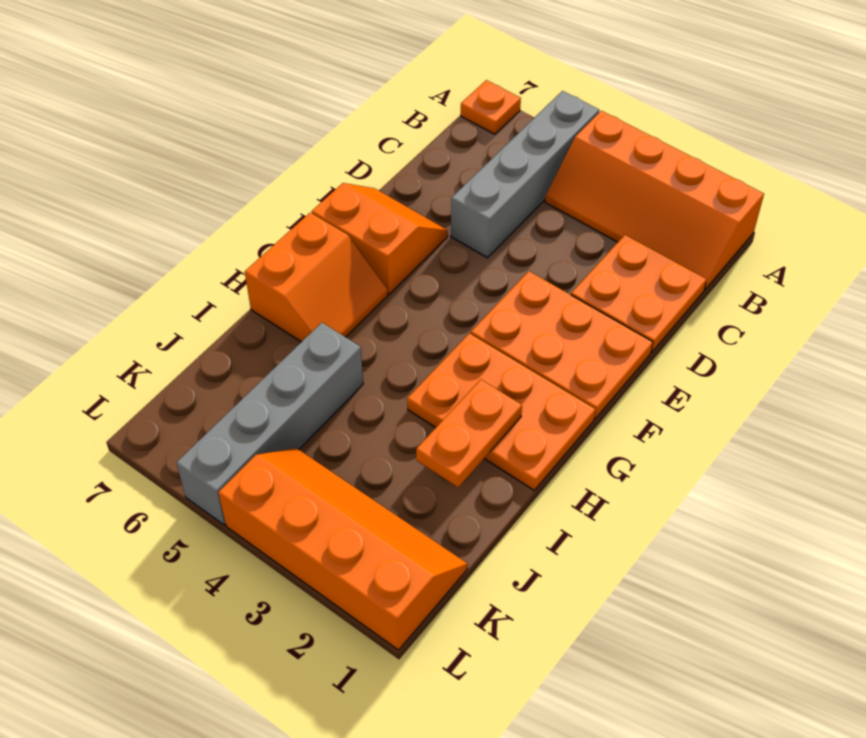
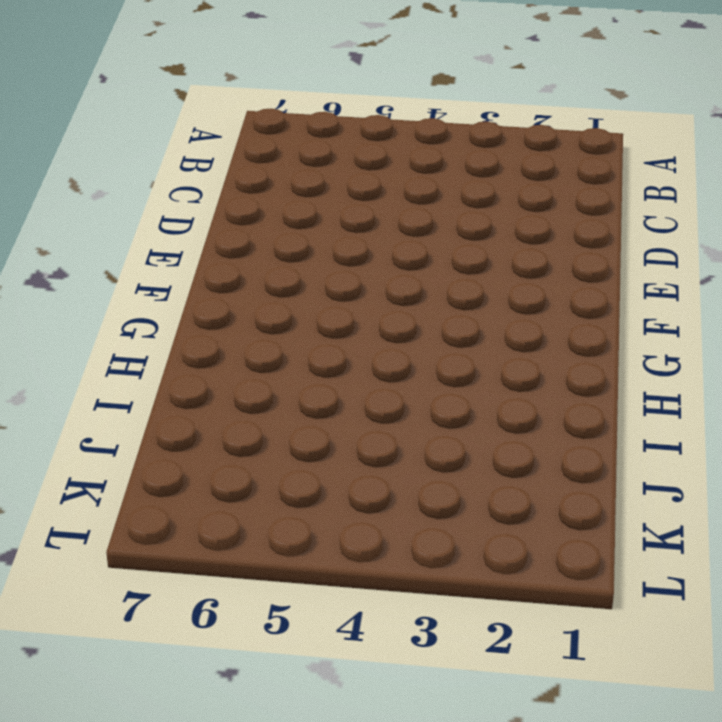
none -> orange slope A1:B4 level 1 top A
none -> grey brick A5:D5 level 1

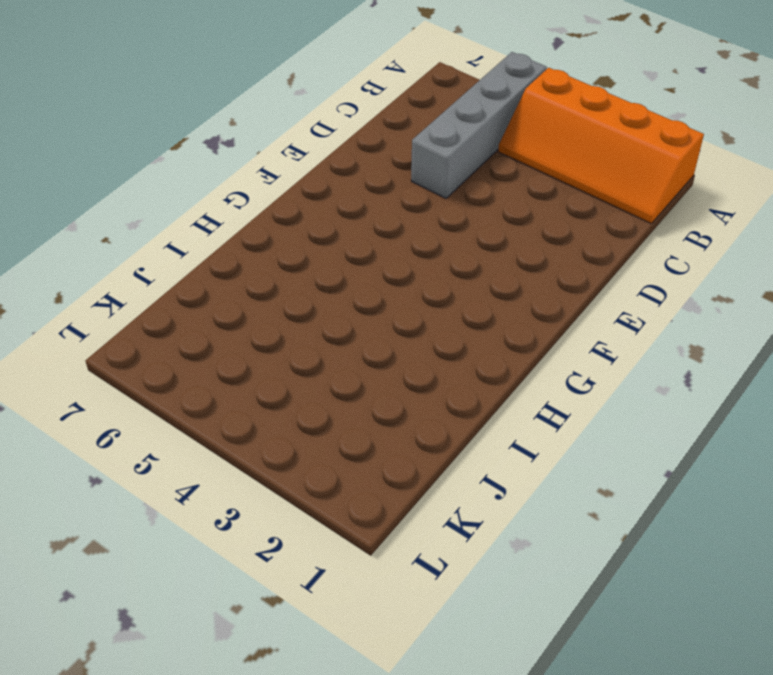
none -> orange plate A7 level 1
none -> orange plate C1:D2 level 1

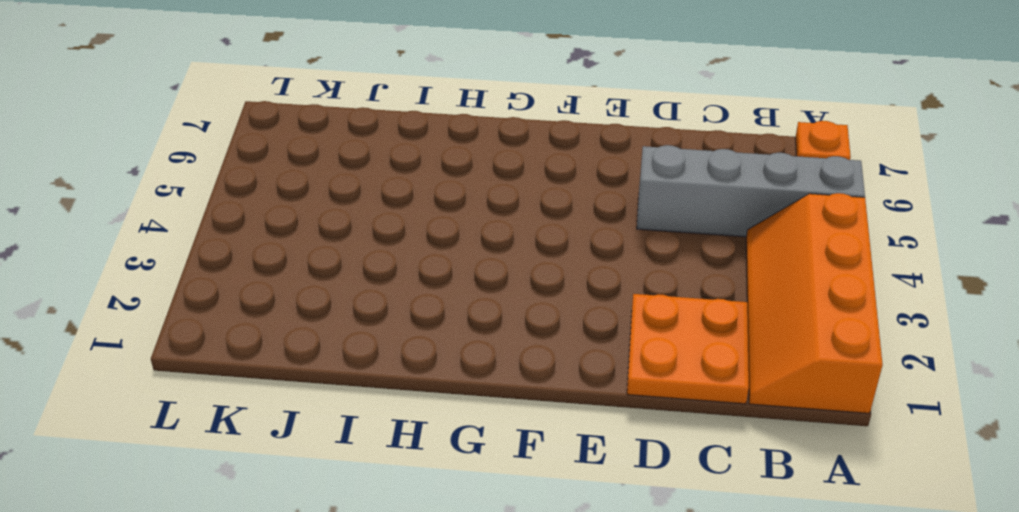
none -> orange plate E1:F3 level 1
none -> orange slope E6:F7 level 1 top F

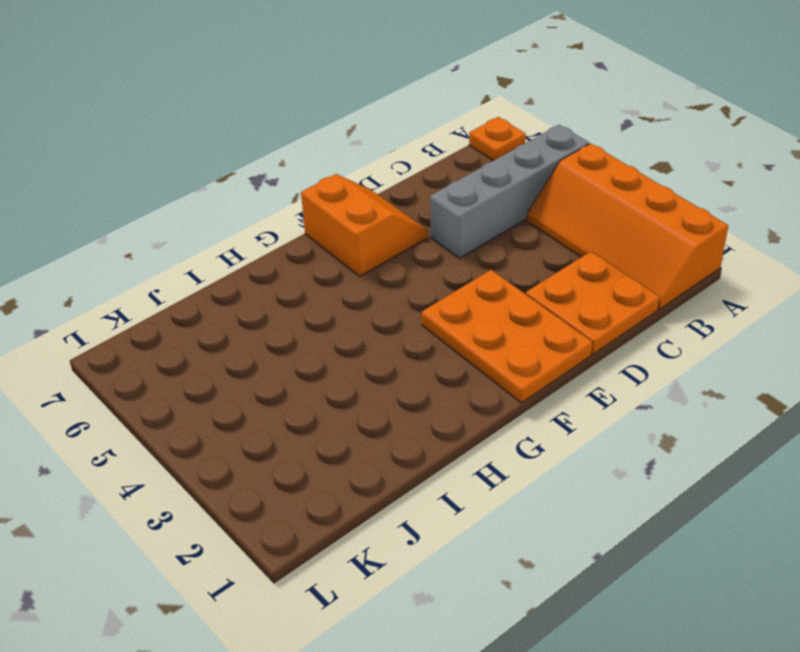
none -> orange plate G1:H3 level 1
none -> orange slope G6:H7 level 1 top 7

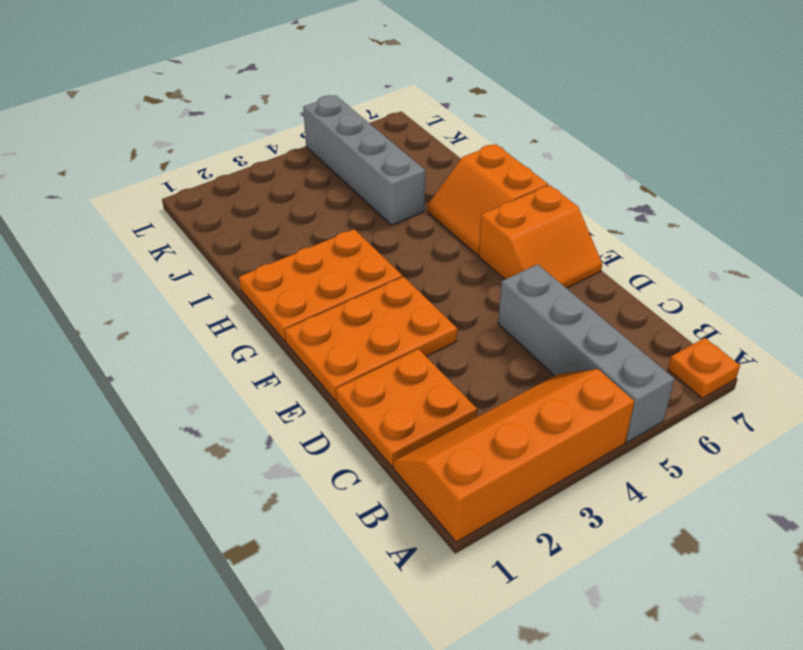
none -> orange slope K1:L4 level 1 top L
none -> orange plate H2:I2 level 2

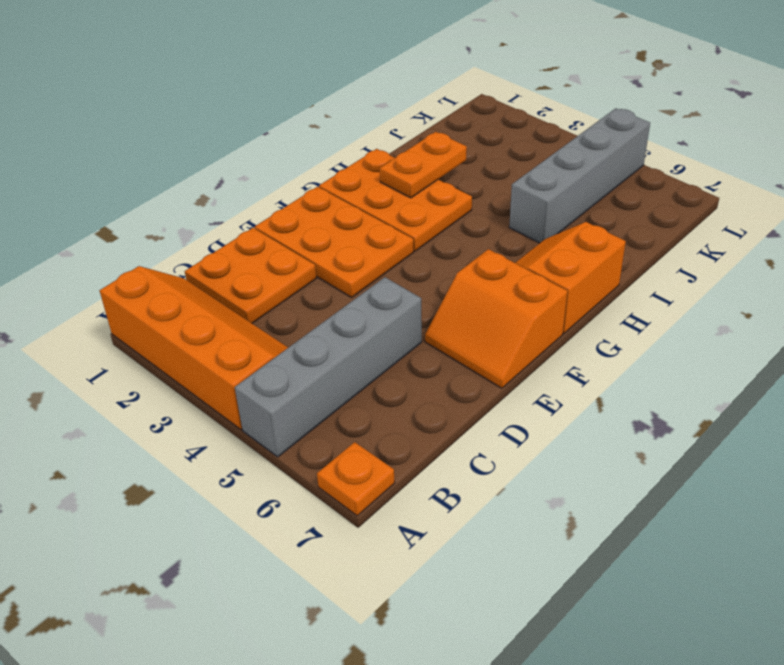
none -> orange slope K1:L4 level 1 top L

